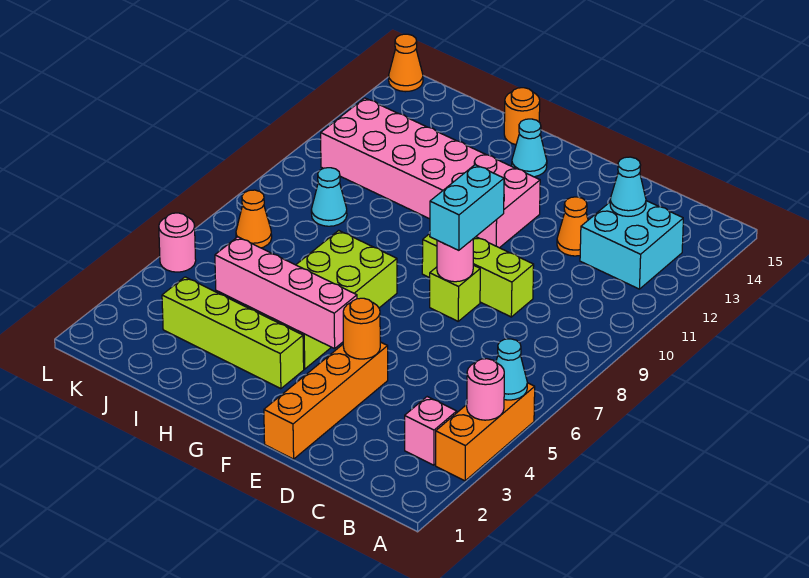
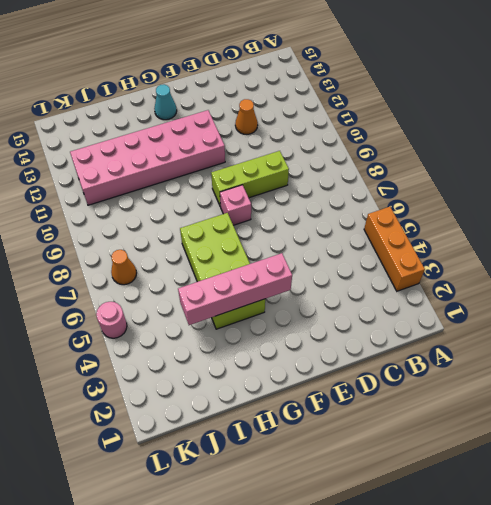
pink brick F8 level 1 -> pink brick B3 level 1
none -> cyan brick B12:C13 level 1
none -> orange brick E1:E4 level 1
none -> lime brick E8 level 1

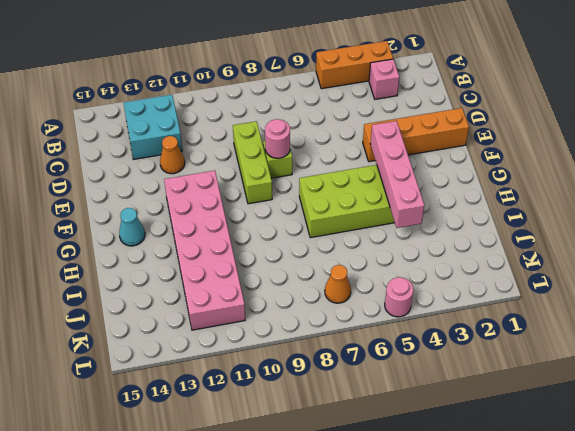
none -> lime brick G3:J3 level 1
none -> orange round brick H15 level 1
none -> cyan cone J9 level 1

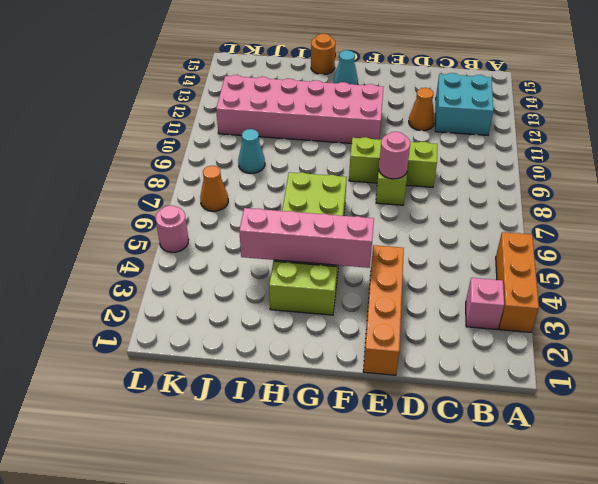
lime brick G3:H3 level 1 -> lime brick G3:J3 level 1
none -> orange cone L15 level 1
none -> pink round brick A4 level 2
none -> cyan cone A5 level 2

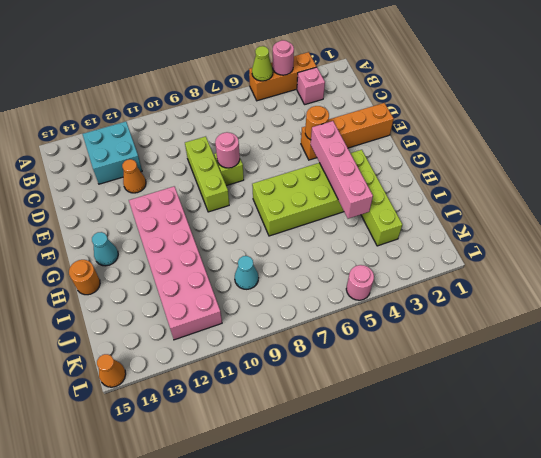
lime cone A5 level 2 -> cyan cone A5 level 2
none -> orange cone K7 level 1
none -> cyan cone C13 level 2
none -> cyan brick E8:E9 level 3

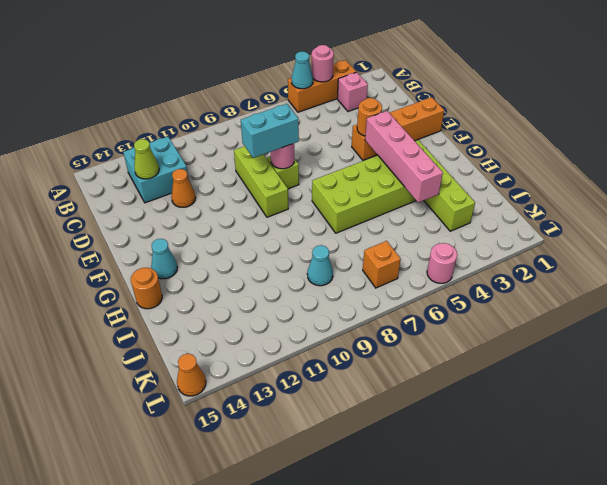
lime cone C13 level 2 -> cyan cone C13 level 2
orange brick K7 level 1 -> orange cone K7 level 1
none -> pink brick F11:K12 level 1

